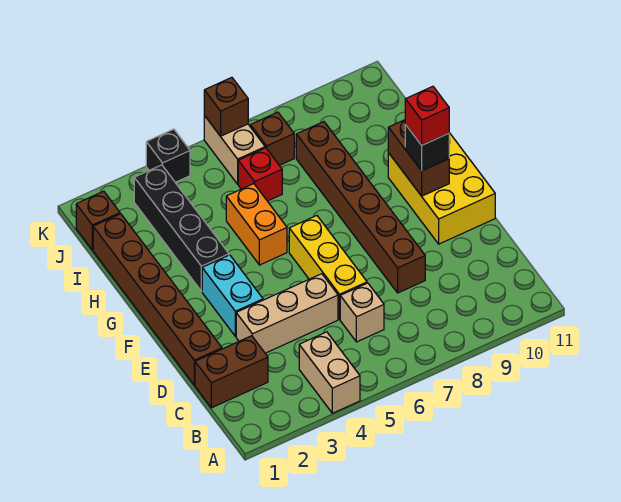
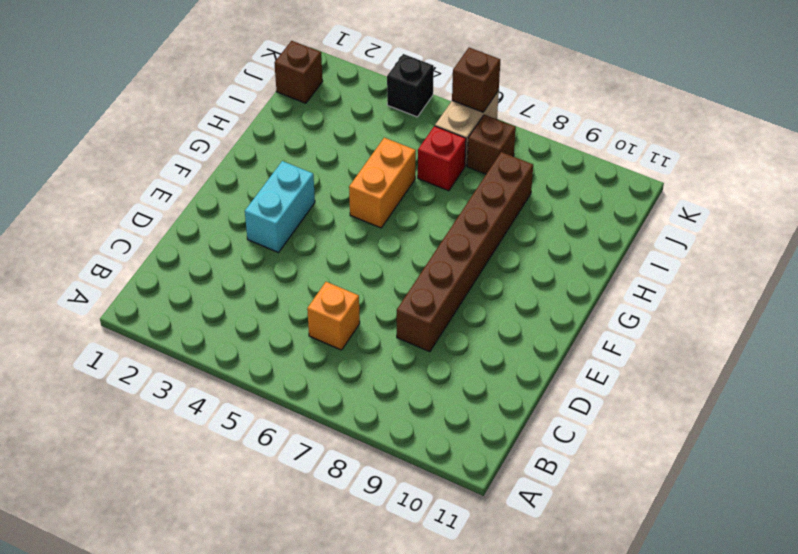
orange brick C6 level 1 -> tan brick C6 level 1
none -> tan brick A4:B4 level 1
none -> brown brick C1:C2 level 1
none -> brown brick D1:I1 level 1

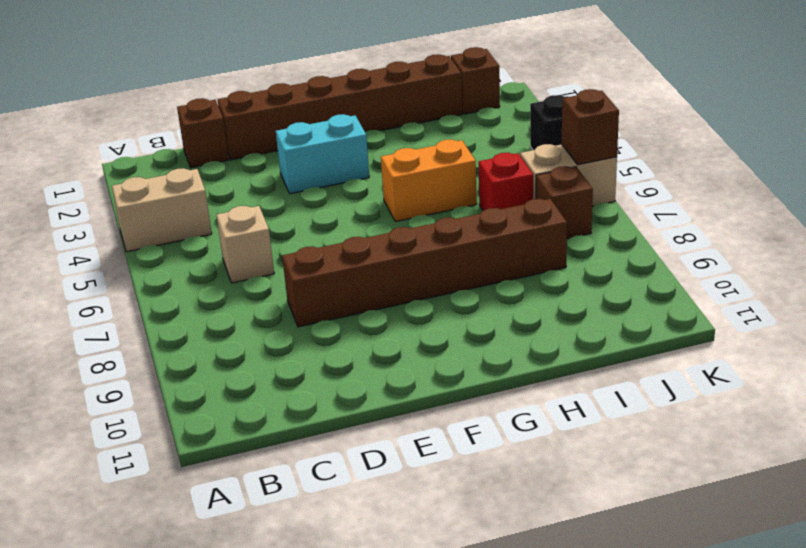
brown brick C1 level 1 -> brown brick C1:C2 level 1
none -> tan brick D3:D5 level 1
none -> yellow brick D6:F6 level 1
none -> yellow brick E10:G11 level 1

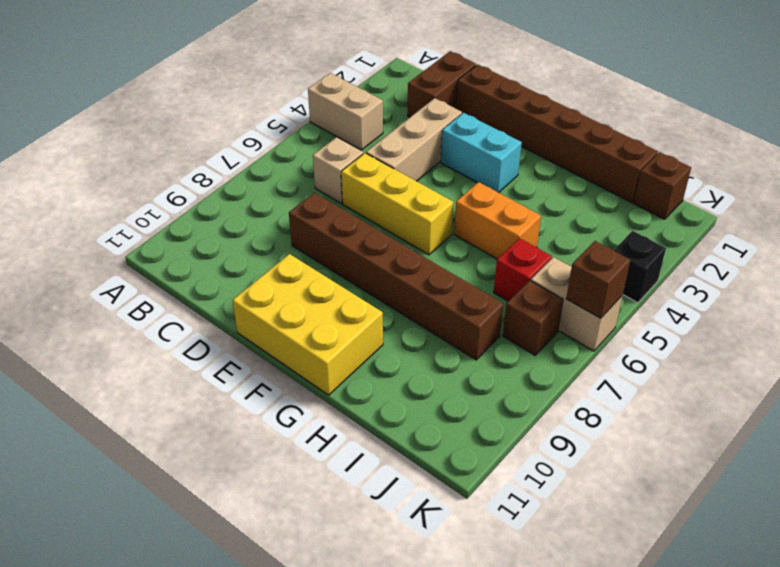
none -> black brick G3:J3 level 1
none -> brown brick F10:G10 level 2
none -> black brick F10 level 3

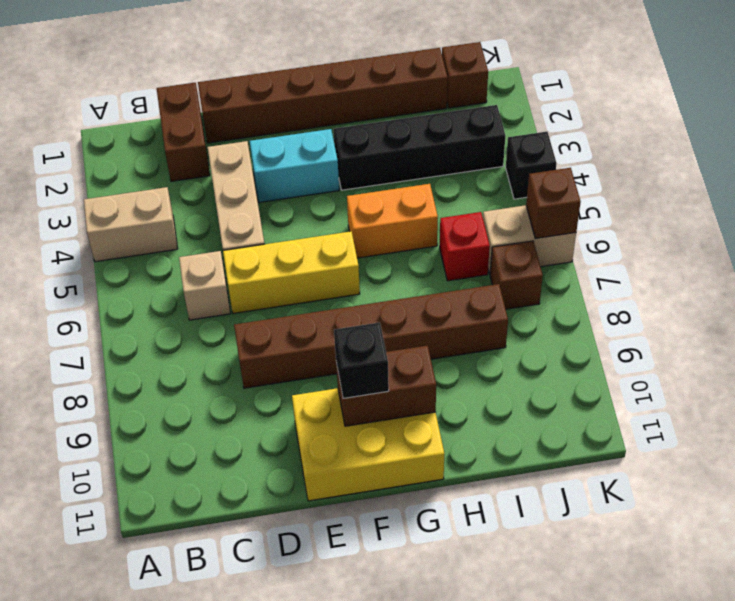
none -> red brick F10 level 4

